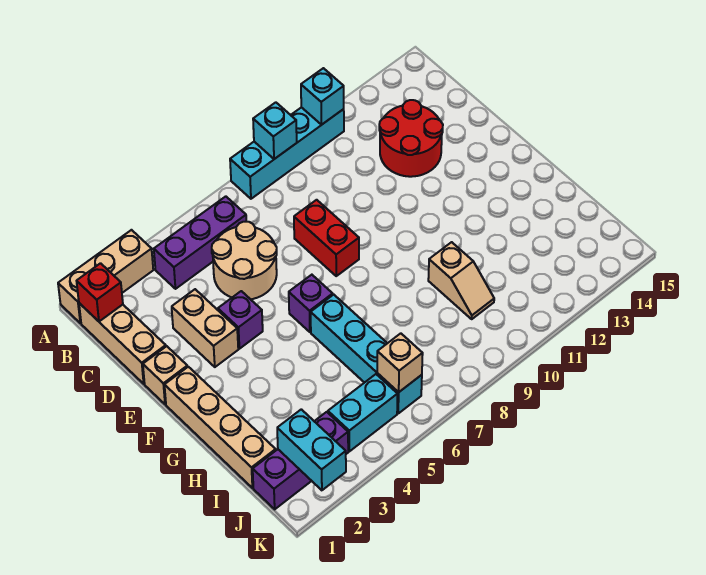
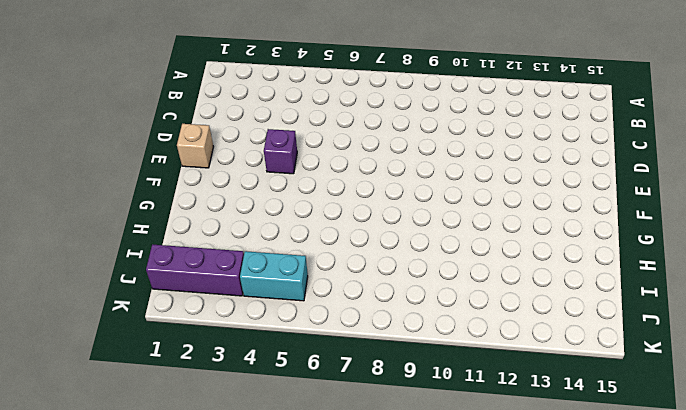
none -> tan brick A1:A3 level 1
none -> cyan brick A8:A11 level 1
none -> tan brick B1:D1 level 1

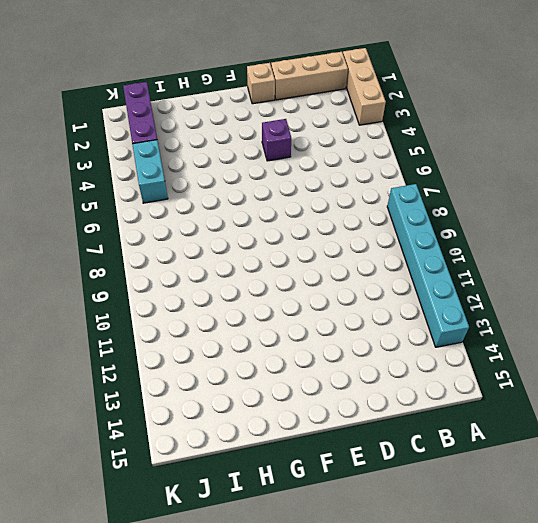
cyan brick A8:A13 level 1 -> cyan brick A8:A11 level 1
none -> purple brick B4:B6 level 1
none -> tan round brick C5:D6 level 1
none -> red round brick C12:D13 level 1

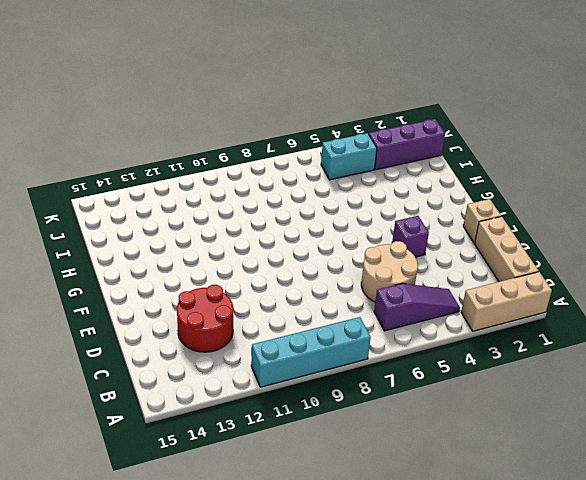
purple slope B4:B6 level 1 top 6 -> purple brick B4:B6 level 1
none -> tan brick D3:E3 level 1
none -> red brick D8:E8 level 1
none -> tan brick F1:I1 level 1

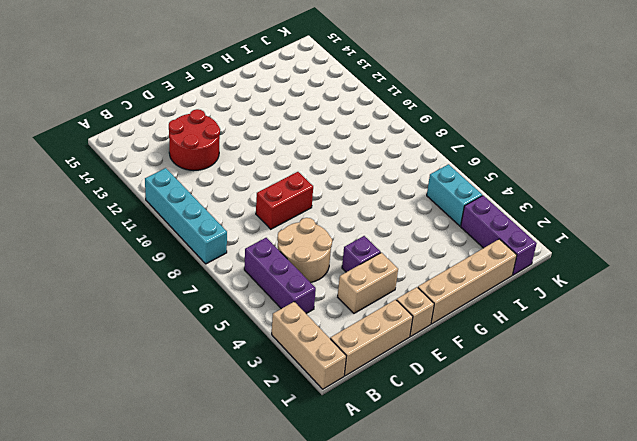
none -> purple brick F6 level 1
none -> cyan brick G6:J6 level 1
none -> tan slope H10:I10 level 1 top H

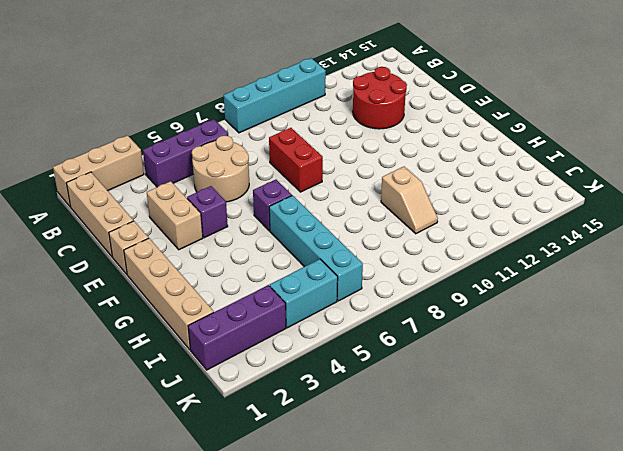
none -> cyan brick A9 level 2
none -> cyan brick A11 level 2
none -> red brick B1 level 2

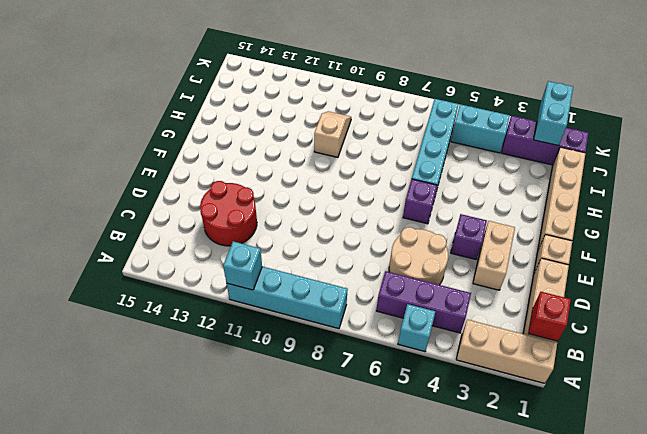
cyan brick A5 level 1 -> cyan brick A9 level 2
none -> red brick D8:E8 level 1
none -> tan brick J6 level 2

